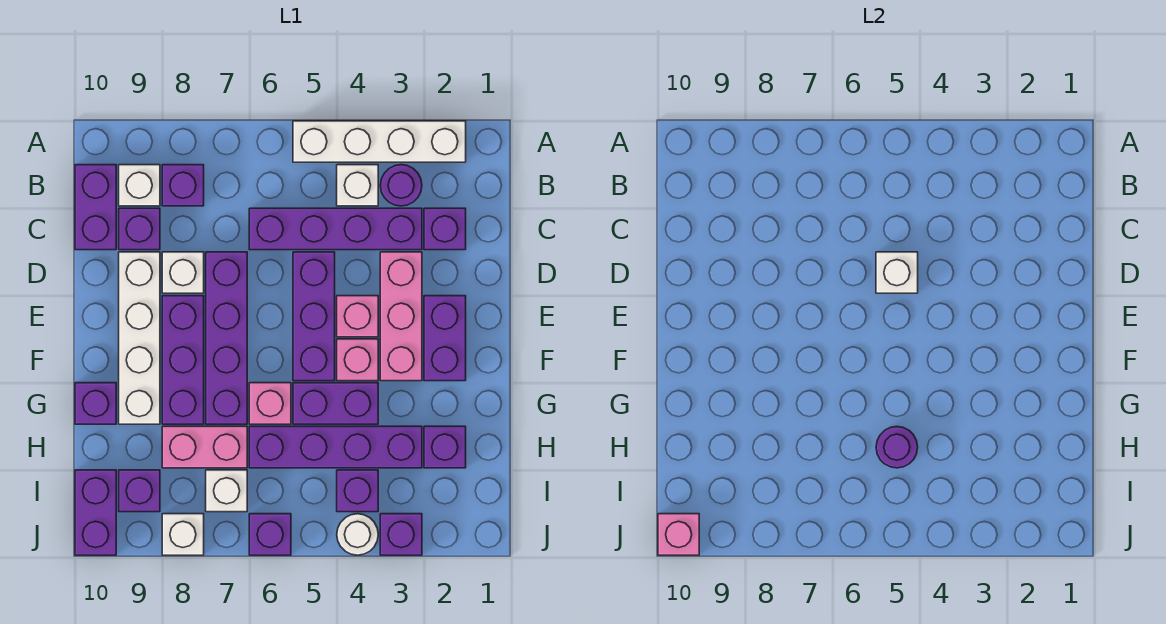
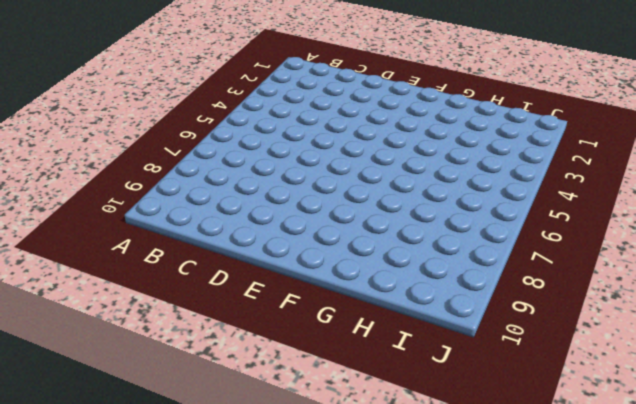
none -> white brick A2:A5 level 1
none -> purple round brick B3 level 1
none -> white brick B4 level 1
none -> purple brick B8 level 1

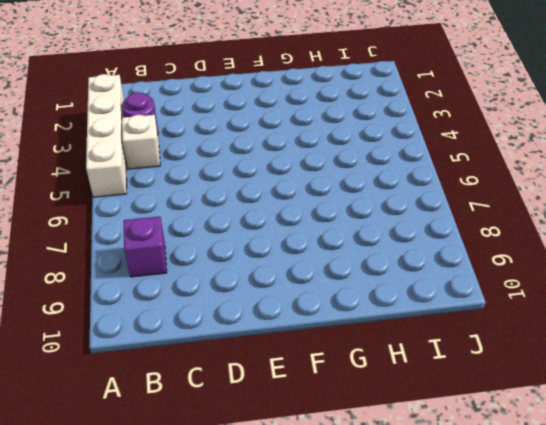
none -> white brick B9 level 1
none -> purple brick B10:C10 level 1
none -> purple brick C2 level 1
none -> purple brick C3:C6 level 1

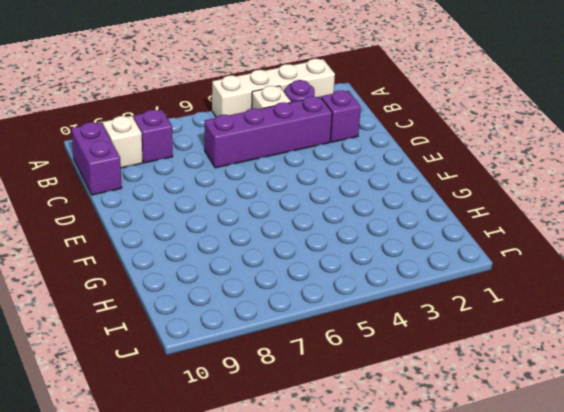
none -> purple brick C9 level 1
none -> pink brick D3:F3 level 1
none -> purple brick D5:F5 level 1
none -> purple brick D7:G7 level 1

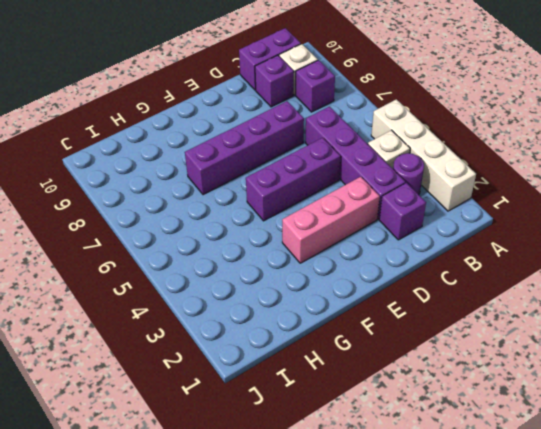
none -> white brick D8 level 1
none -> white brick D9:G9 level 1
none -> purple brick E2:F2 level 1
none -> pink brick E4 level 1

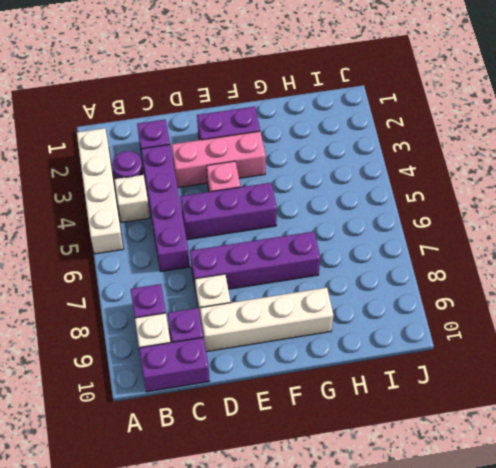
none -> purple brick E8:G8 level 1
none -> pink brick F4 level 1
none -> purple brick G4:G5 level 1
none -> pink brick G6 level 1

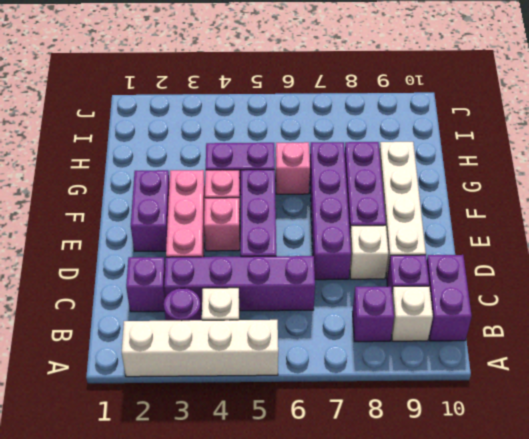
none -> purple brick G10 level 1
none -> purple brick H2 level 1
none -> purple brick H3:H6 level 1
none -> pink brick H7:H8 level 1

